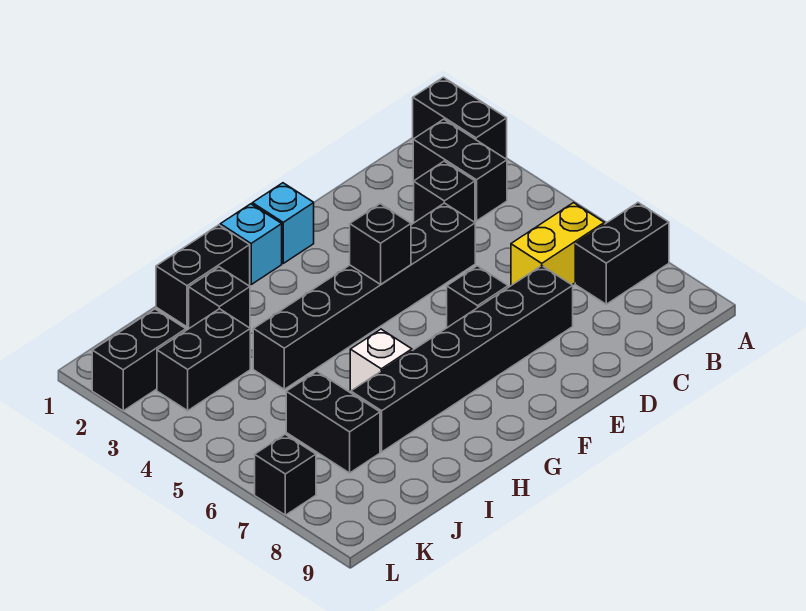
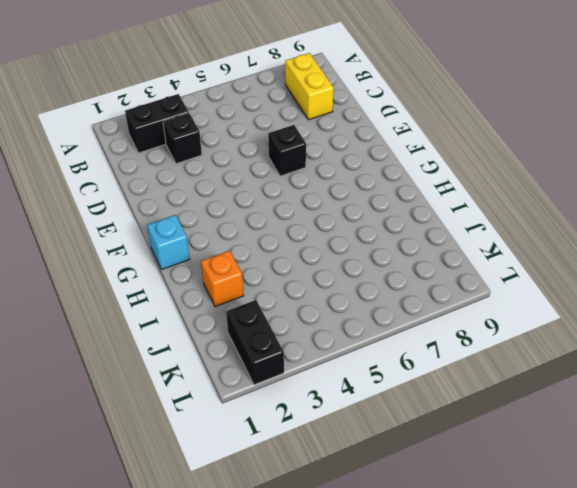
yellow brick B8:C8 level 1 -> yellow brick B6:C6 level 1
orange brick I2 level 1 -> black brick I2 level 1
none -> black brick A1:A2 level 1
none -> black brick A7:B7 level 1
none -> black brick D4:I4 level 1

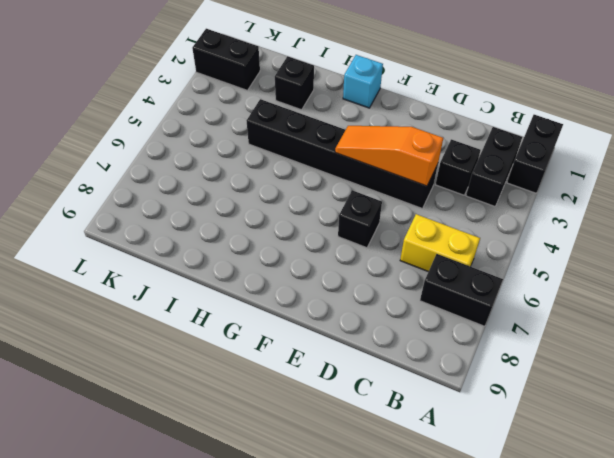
orange slope D4:F4 level 2 top D -> black brick F4 level 2
none -> black brick D7:I7 level 1
none -> cyan brick F1 level 1
none -> black brick H1:I1 level 1

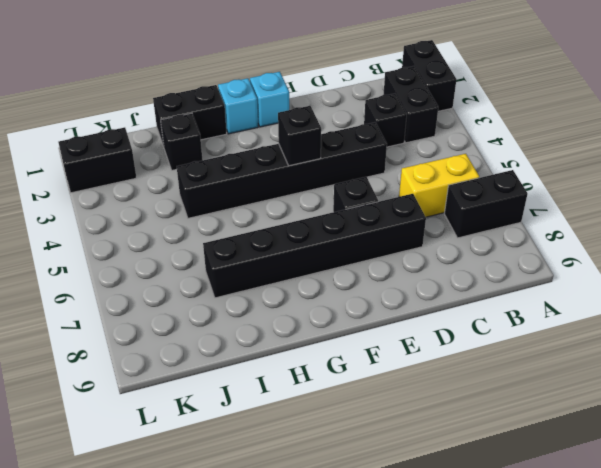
none -> white brick H6 level 1
none -> black brick J3:K3 level 1
none -> black brick J6:J7 level 1

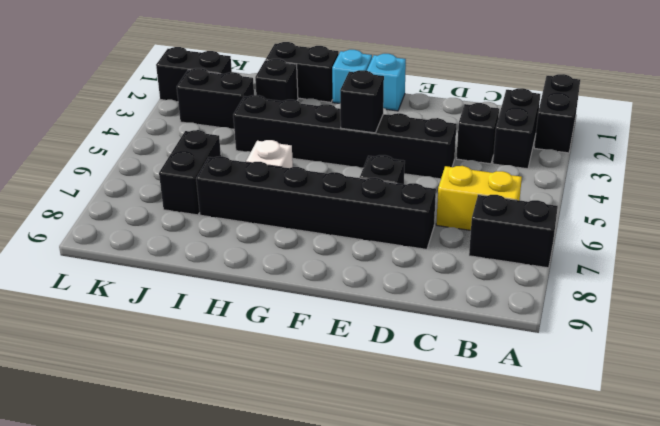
none -> black brick L7 level 1

